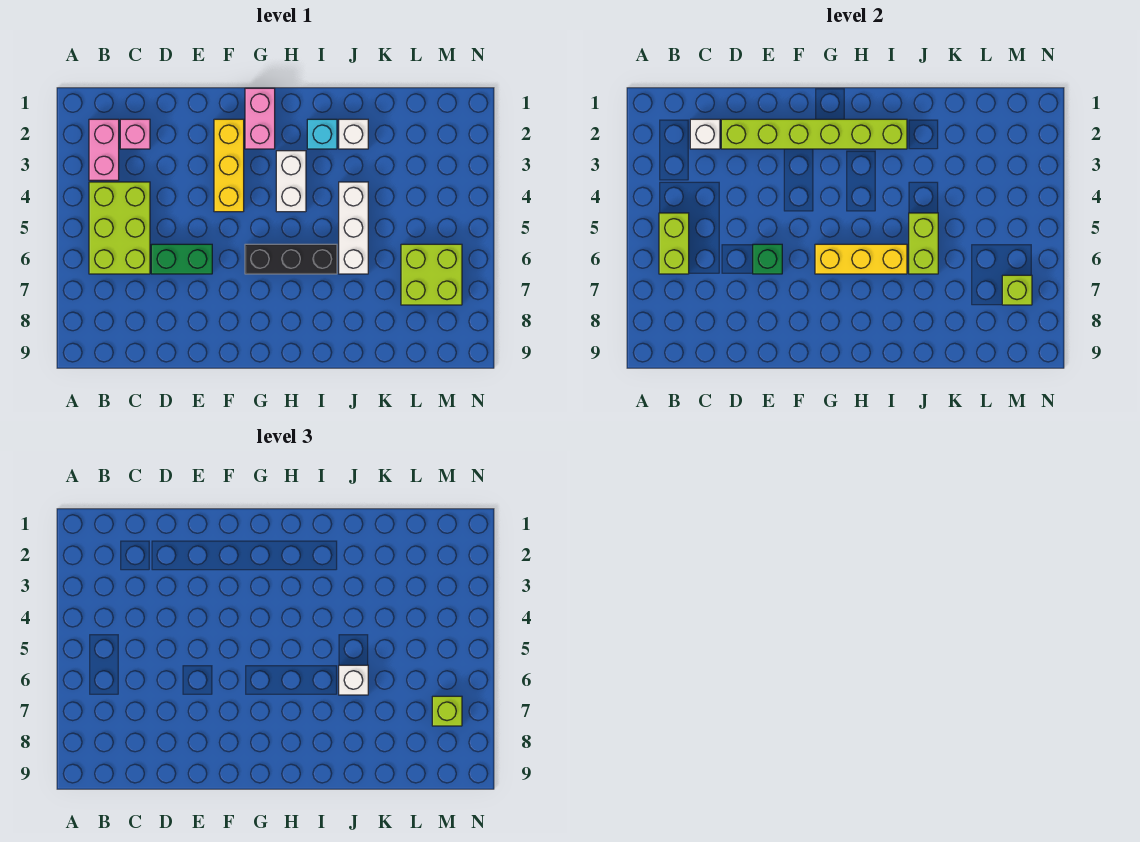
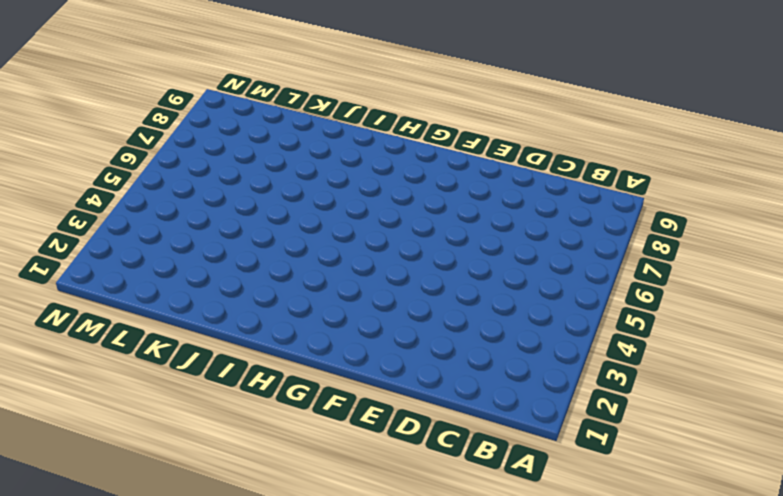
none -> pink brick B2:B3 level 1
none -> lime brick B4:C6 level 1
none -> pink brick C2 level 1

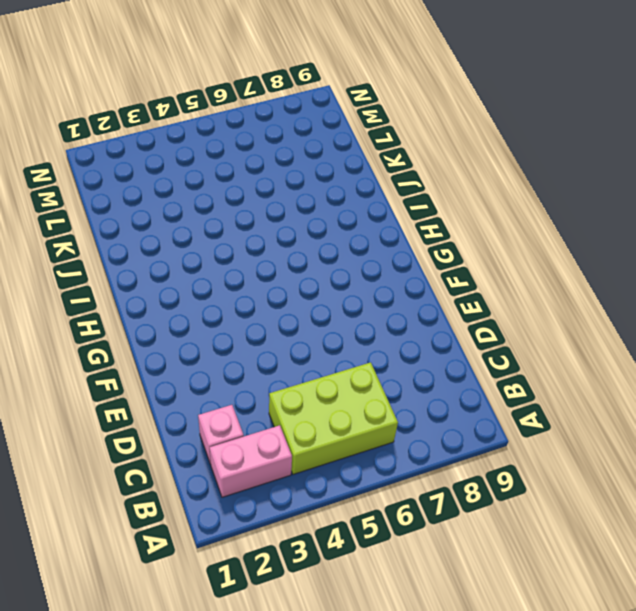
none -> green brick D6:E6 level 1
none -> yellow brick F2:F4 level 1
none -> pink brick G1:G2 level 1

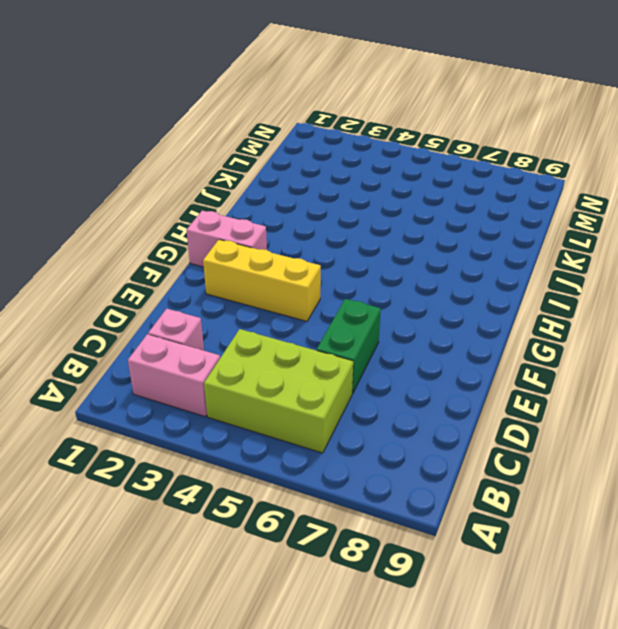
none -> black brick G6:I6 level 1
none -> white brick H3:H4 level 1
none -> cyan brick I2 level 1

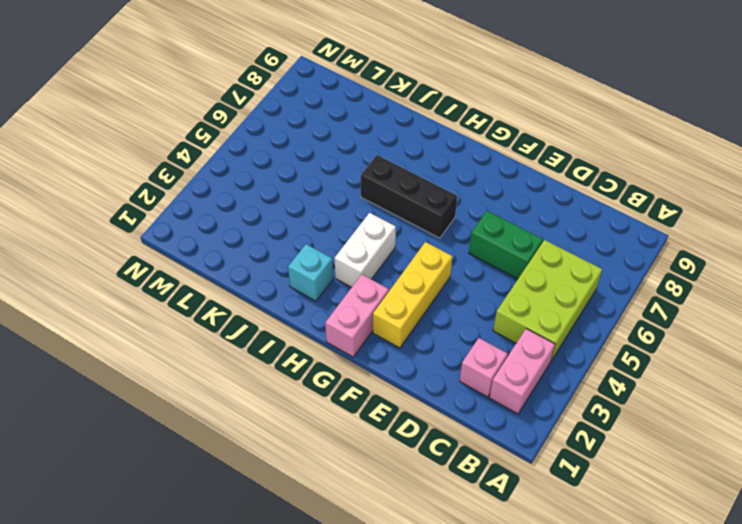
none -> white brick J2 level 1
none -> white brick J4:J6 level 1
none -> lime brick L6:M7 level 1

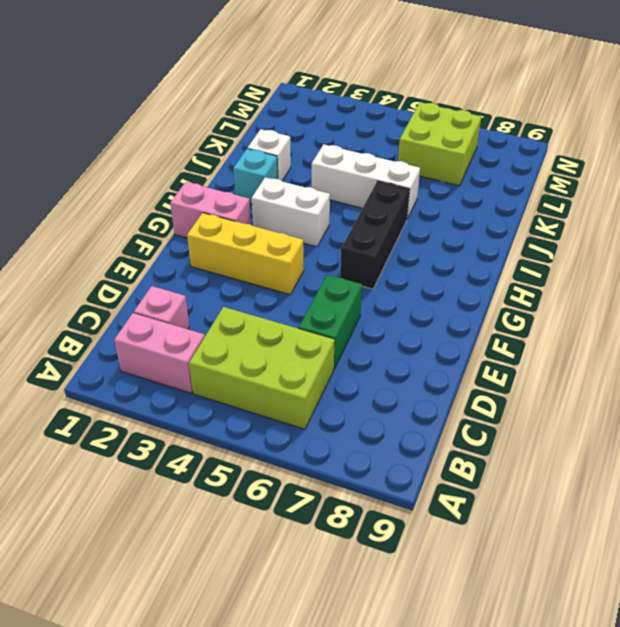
none -> lime brick B5:B6 level 2
none -> white brick C2 level 2
none -> lime brick D2:I2 level 2

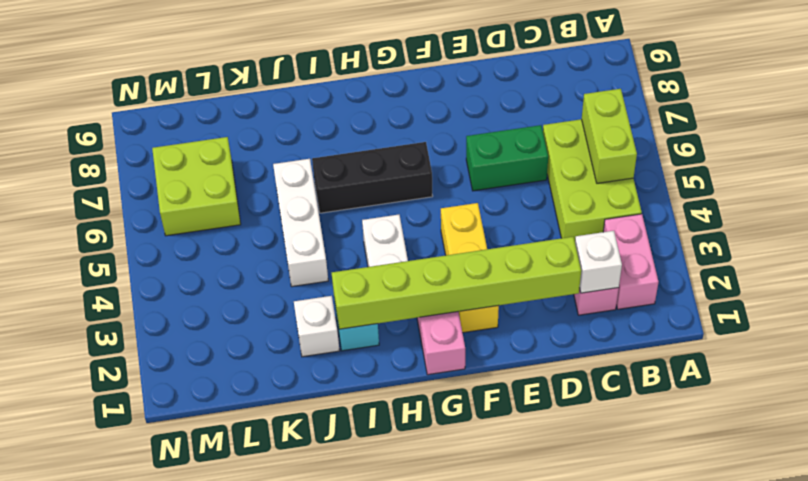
none -> green brick E6 level 2
none -> yellow brick G6:I6 level 2
none -> lime brick J5:J6 level 2

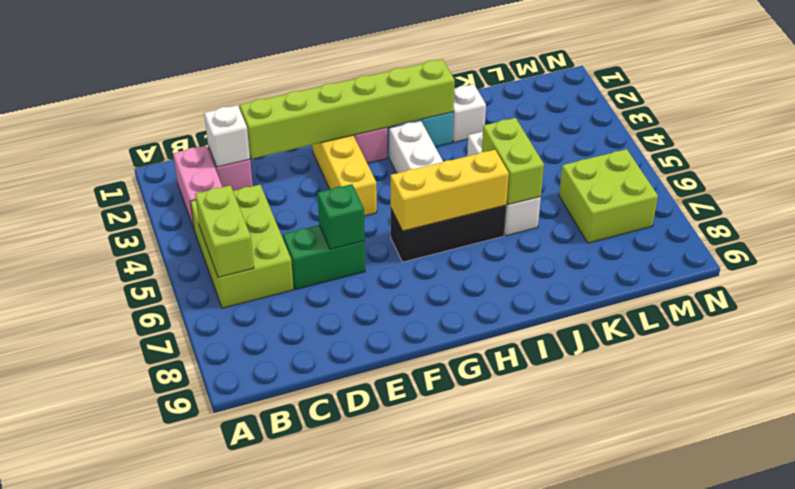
none -> lime brick M7 level 2
none -> white brick J6 level 3
none -> lime brick M7 level 3

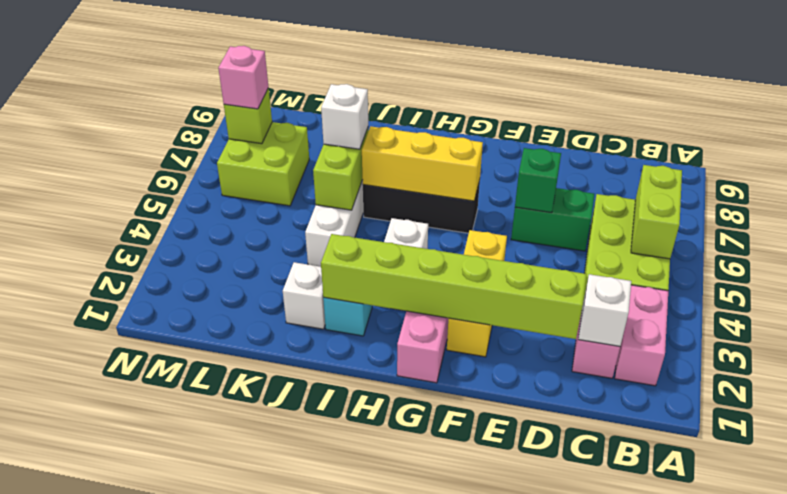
pink brick M7 level 3 -> lime brick M7 level 3

